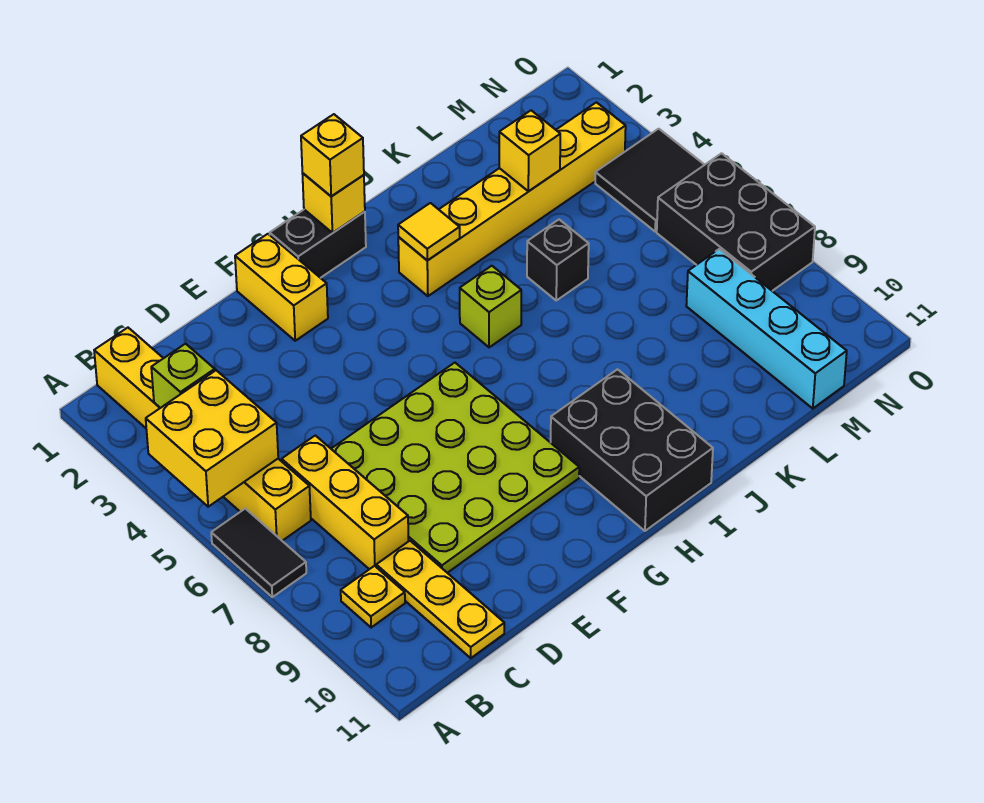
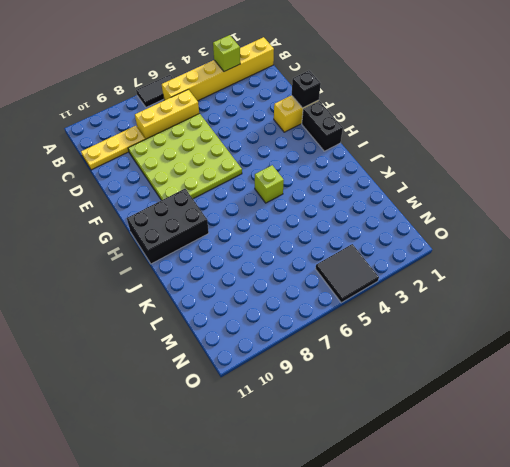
black brick F1 level 2 -> black brick K5 level 1
none -> yellow plate B9 level 1
none -> yellow brick I3:N3 level 1
none -> cyan brick M8:M11 level 1

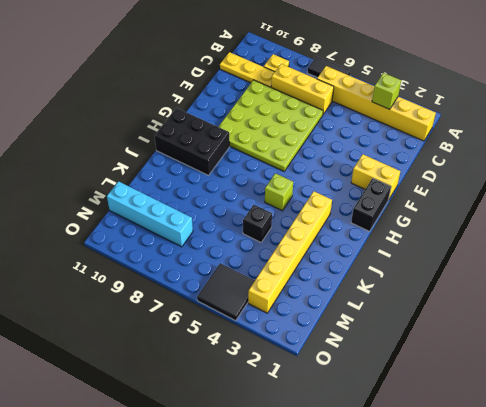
none -> black brick N6:O8 level 1
none -> yellow brick A4:B5 level 2
none -> yellow brick H1 level 2

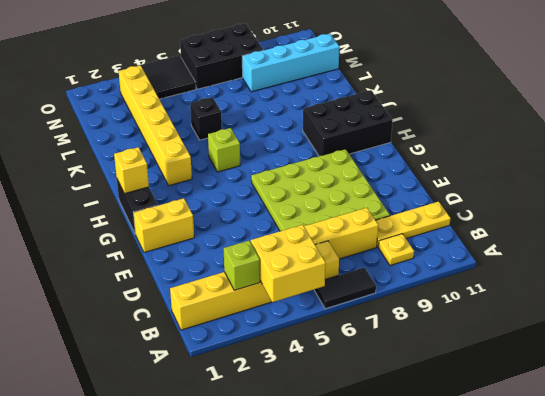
none -> yellow tile I3 level 2
none -> yellow brick L3 level 2
none -> yellow brick H1 level 3

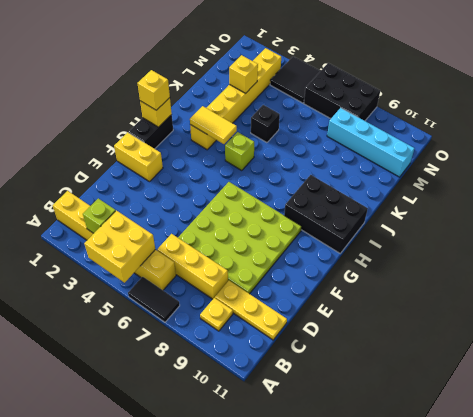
yellow tile I3:I4 level 2 -> yellow tile I3 level 2

